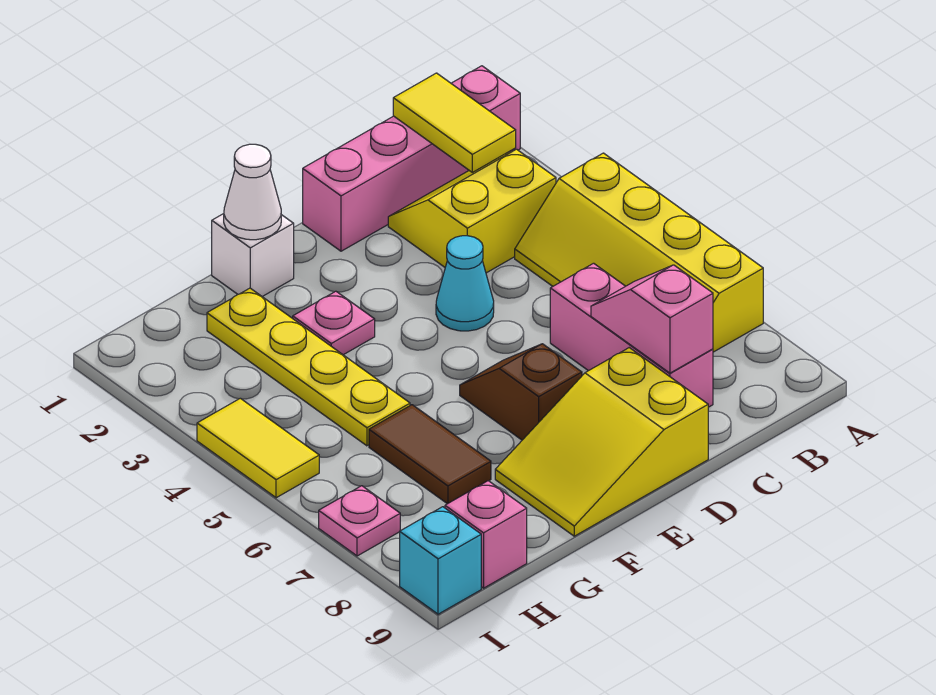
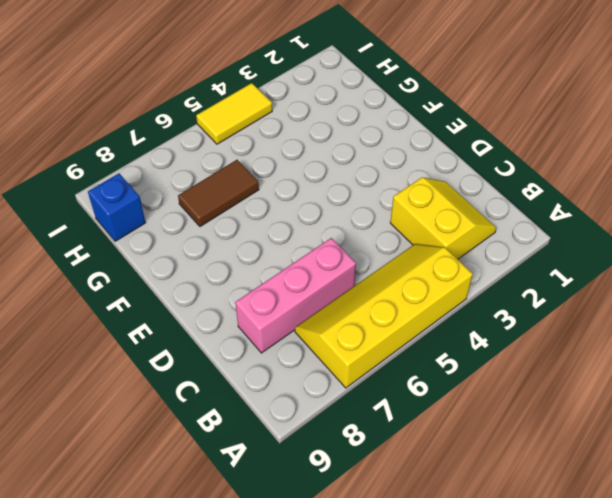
blue brick H9 level 1 -> pink brick H9 level 1
none -> pink brick A1:D1 level 1
none -> cyan cone D4 level 1
none -> yellow slope D8:F9 level 1 top D

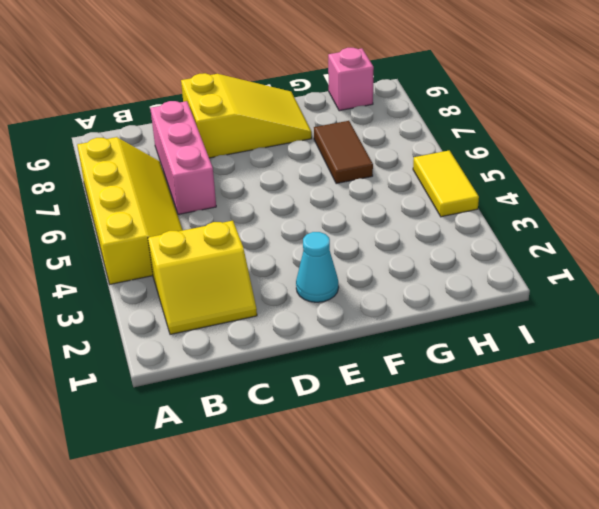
cyan cone E2 level 1 -> cyan cone D4 level 1
none -> pink brick A1:D1 level 1
none -> brown slope E6:E7 level 1 top 7
none -> white brick F1 level 1

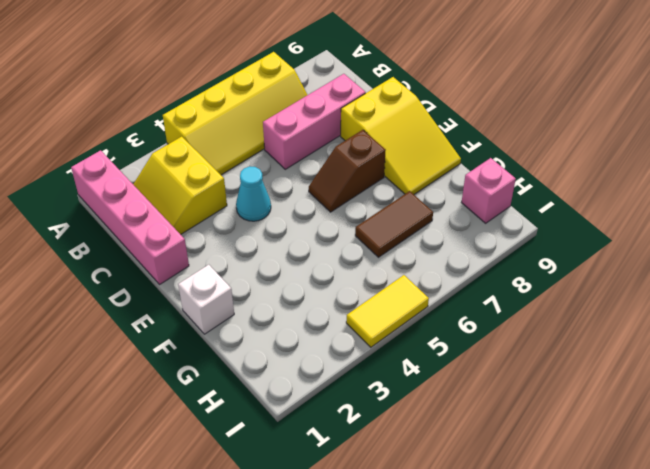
none -> pink plate F3 level 1
none -> yellow plate G2:G5 level 1
none -> pink plate I7 level 1

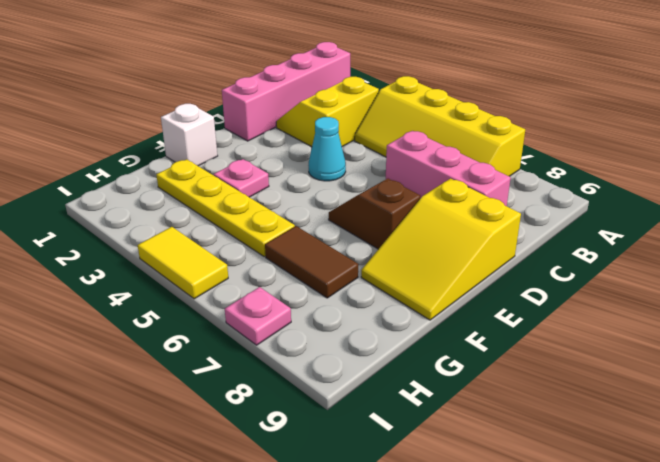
none -> pink brick H9 level 1
none -> cyan brick I9 level 1
none -> yellow tile B1:B2 level 2

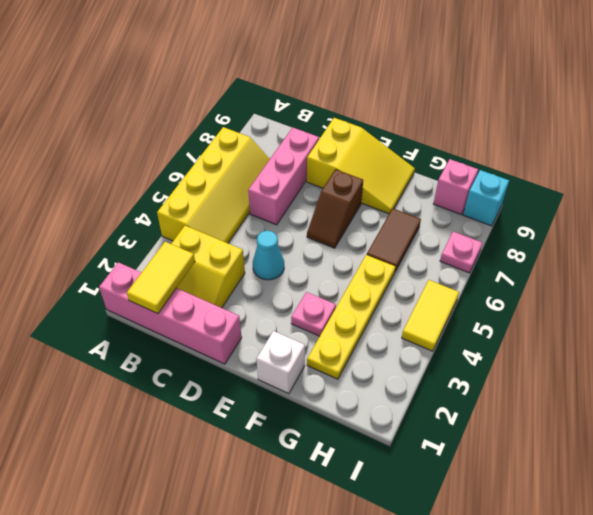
none -> pink slope C7:C8 level 2 top 8
none -> white cone F1 level 2

